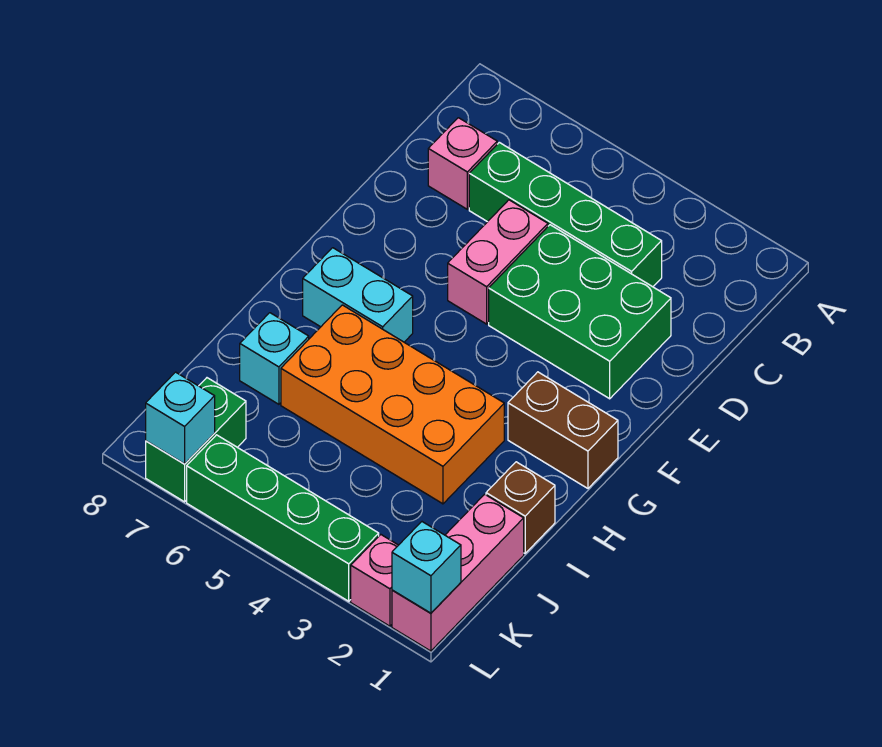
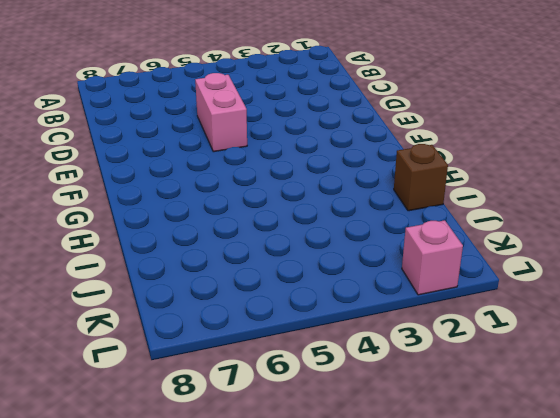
none -> green brick C3:C6 level 1
none -> pink brick C7 level 1
none -> green brick D2:E4 level 1

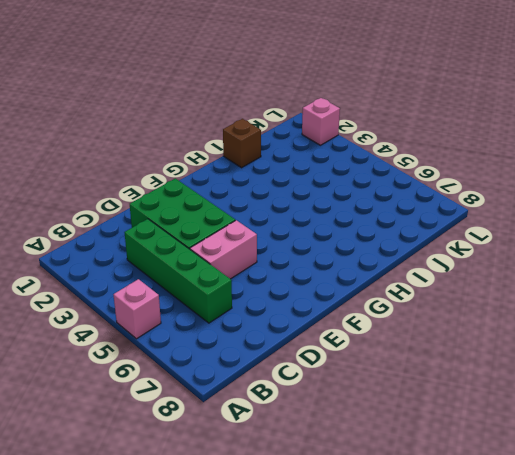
pink brick A5 level 1 -> pink brick C7 level 1
none -> brown brick G1:G2 level 1
none -> cyan brick G6:G7 level 1
none -> orange brick H3:I6 level 1

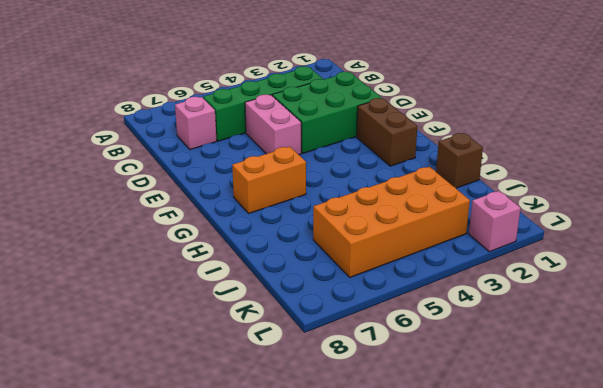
brown brick F2:G2 level 1 -> brown brick G1:G2 level 1
orange brick G6:G7 level 1 -> cyan brick G6:G7 level 1
orange brick J3:K6 level 1 -> orange brick H3:I6 level 1
none -> cyan brick I7 level 1
none -> pink brick J1:L1 level 1
none -> green brick K7:L7 level 1

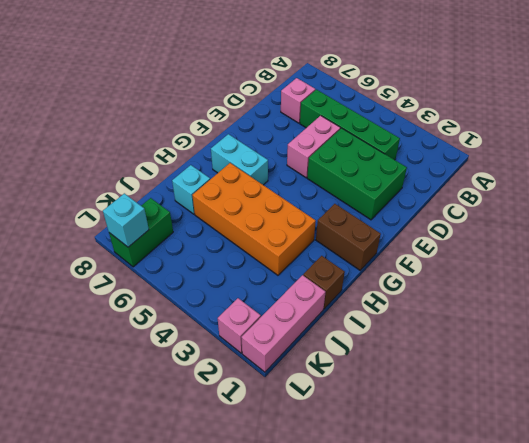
none -> green brick L3:L6 level 1
none -> cyan brick L1 level 2

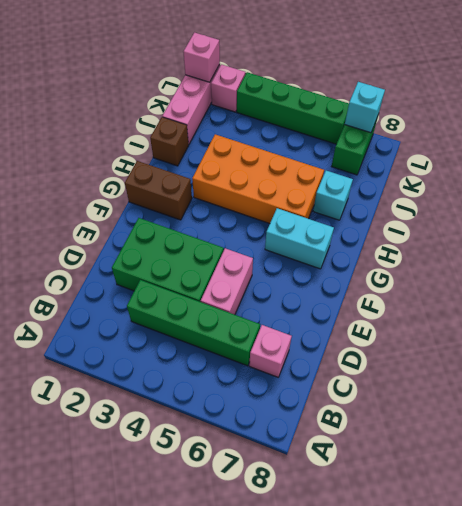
pink brick L1 level 2 -> cyan brick L1 level 2

